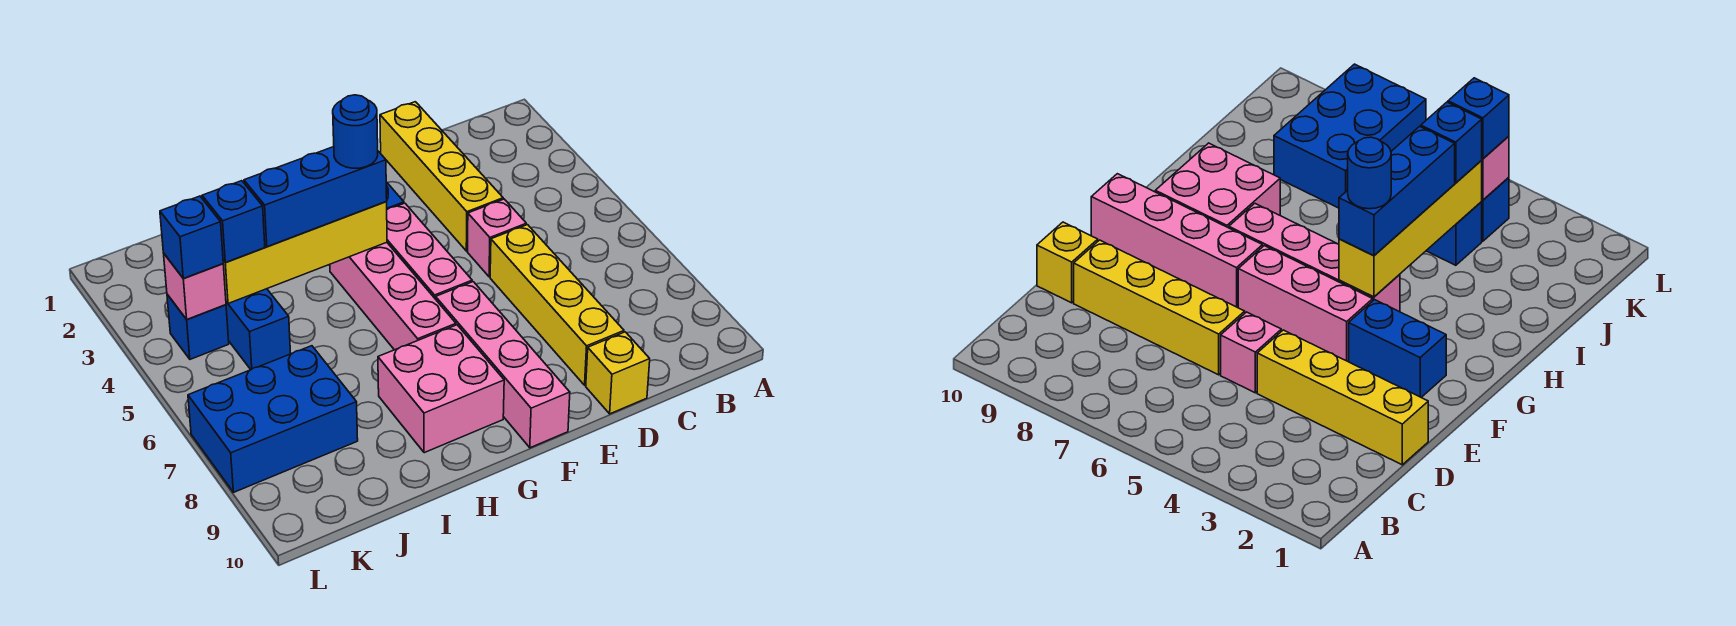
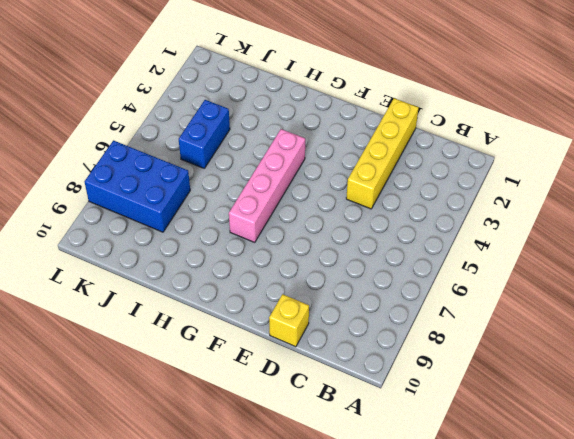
none -> pink brick D5 level 1
none -> yellow brick D6:D9 level 1
none -> blue brick F2:F3 level 1

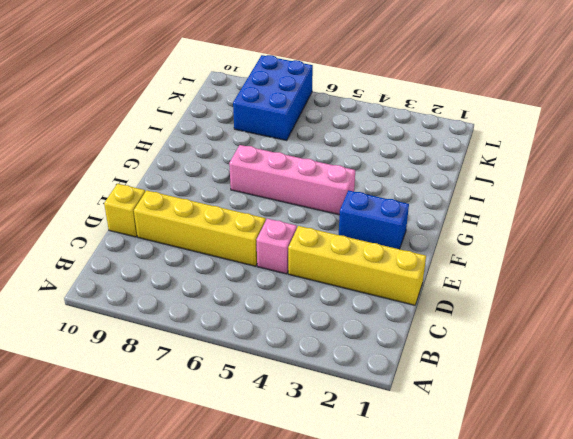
none -> pink brick F4:F6 level 1
none -> pink brick F7:F10 level 1
none -> pink brick G8:H9 level 1

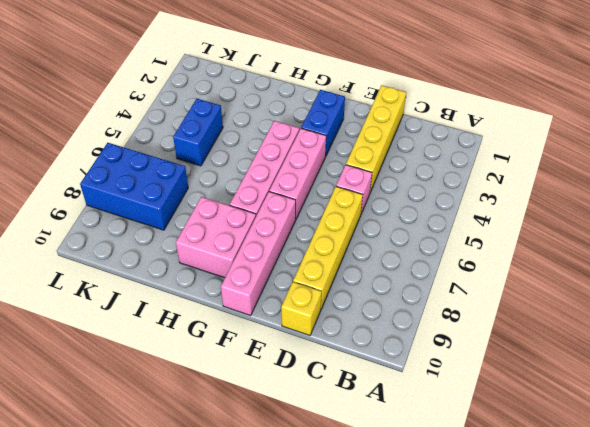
none -> blue brick K4 level 1
none -> yellow brick G4:J4 level 2
none -> pink brick K4 level 2

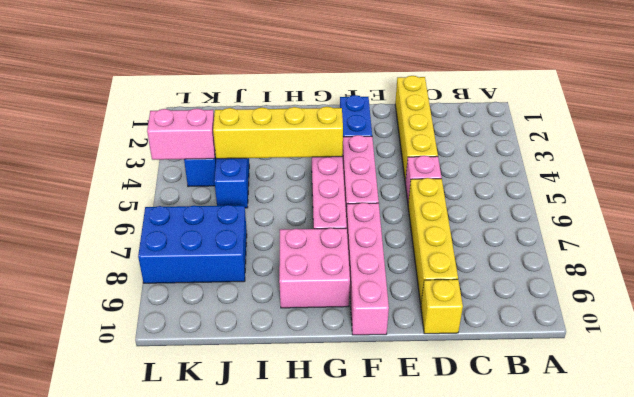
pink brick K4:L4 level 2 -> pink brick K4 level 2
none -> blue brick G4:I4 level 3
none -> blue brick J4 level 3
none -> blue brick K4 level 3

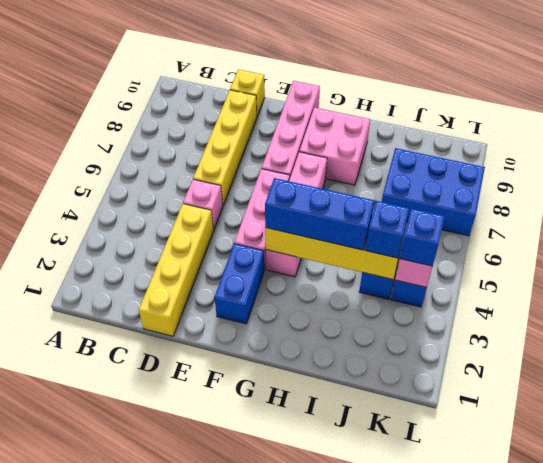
none -> blue round brick G4 level 4

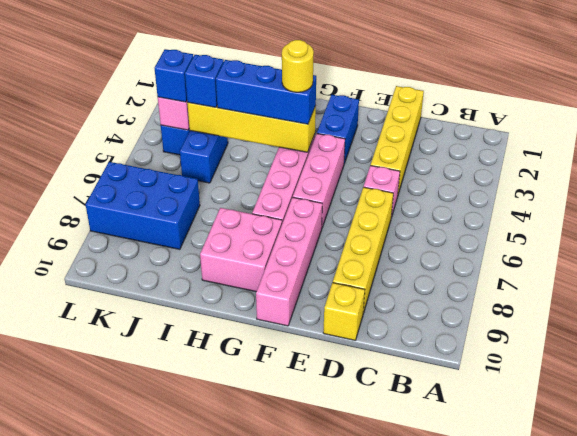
yellow round brick G4 level 4 -> blue round brick G4 level 4

